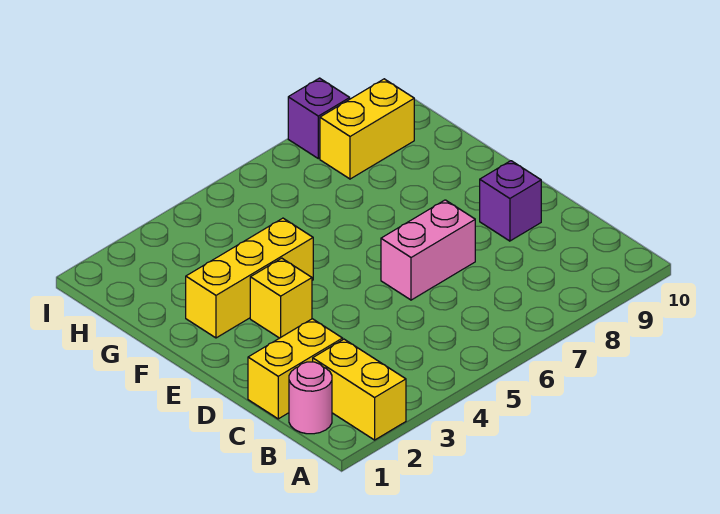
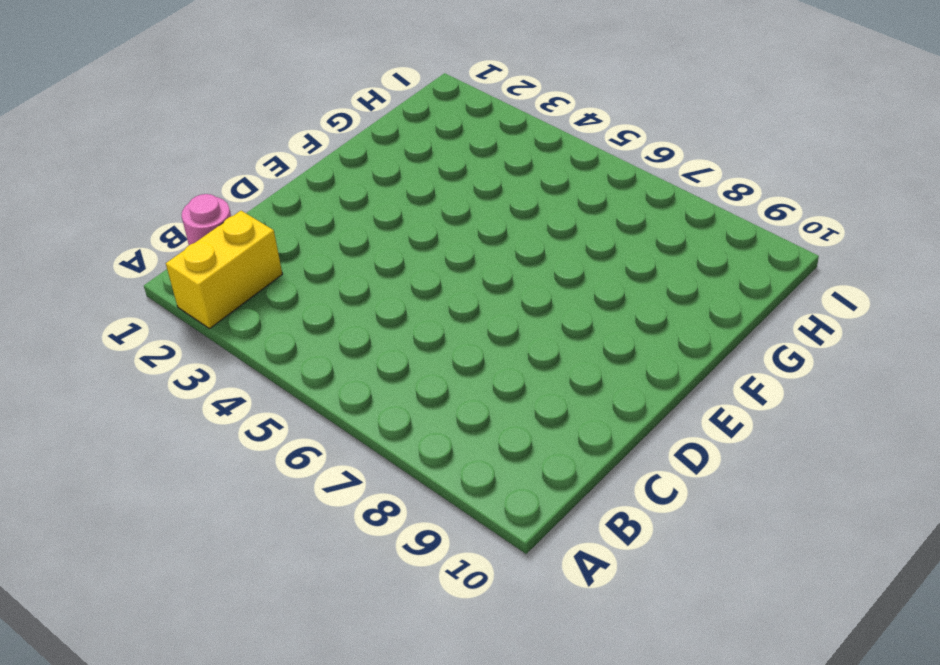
none -> yellow brick C1:C2 level 1
none -> pink brick D6:D7 level 1

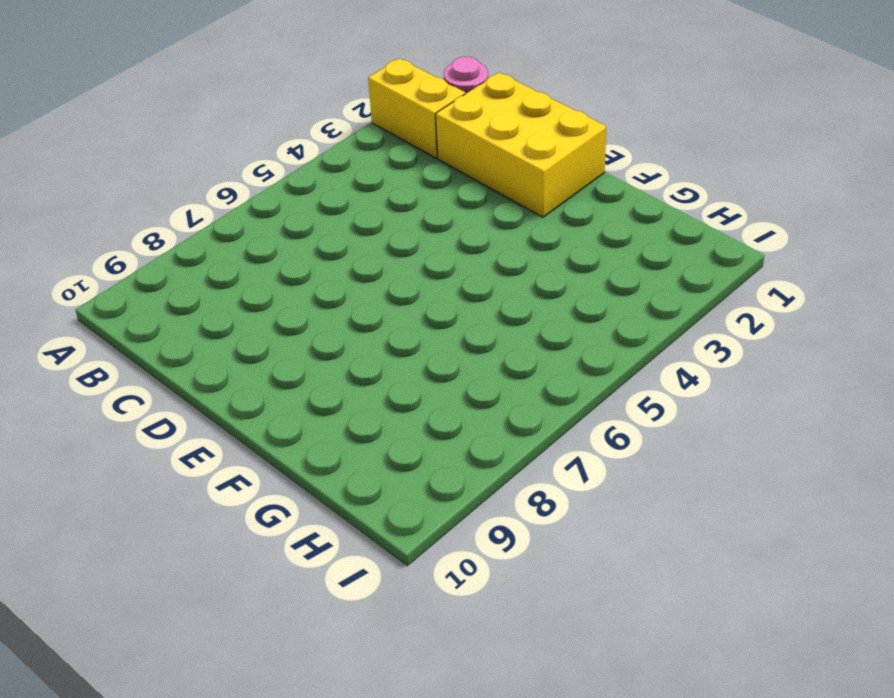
yellow brick C1:E2 level 1 -> yellow brick C1:C2 level 1
none -> pink brick D6:D7 level 1
none -> purple brick D9 level 1

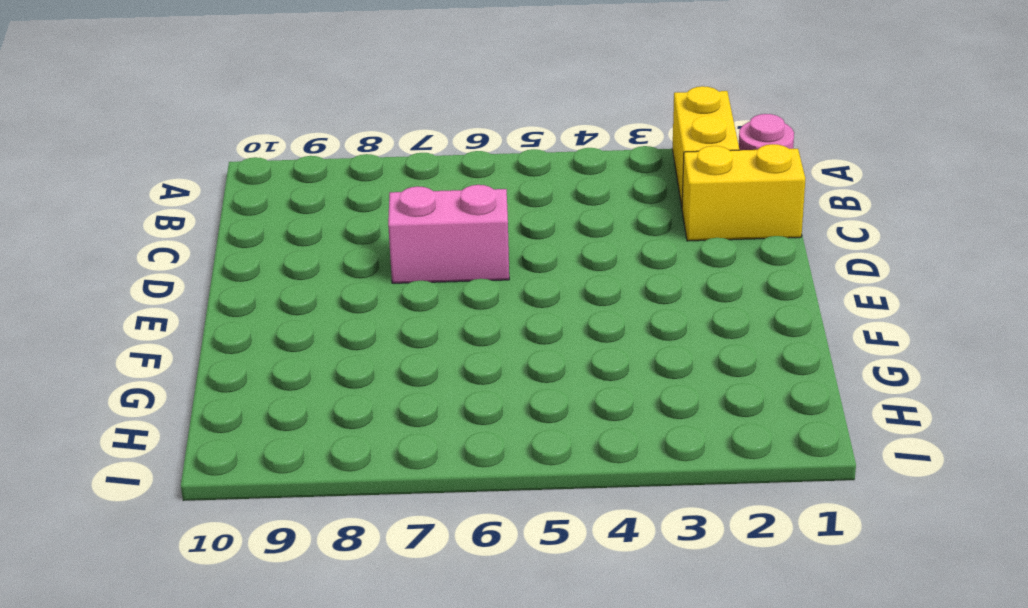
none -> purple brick D9 level 1
none -> yellow brick E3 level 1

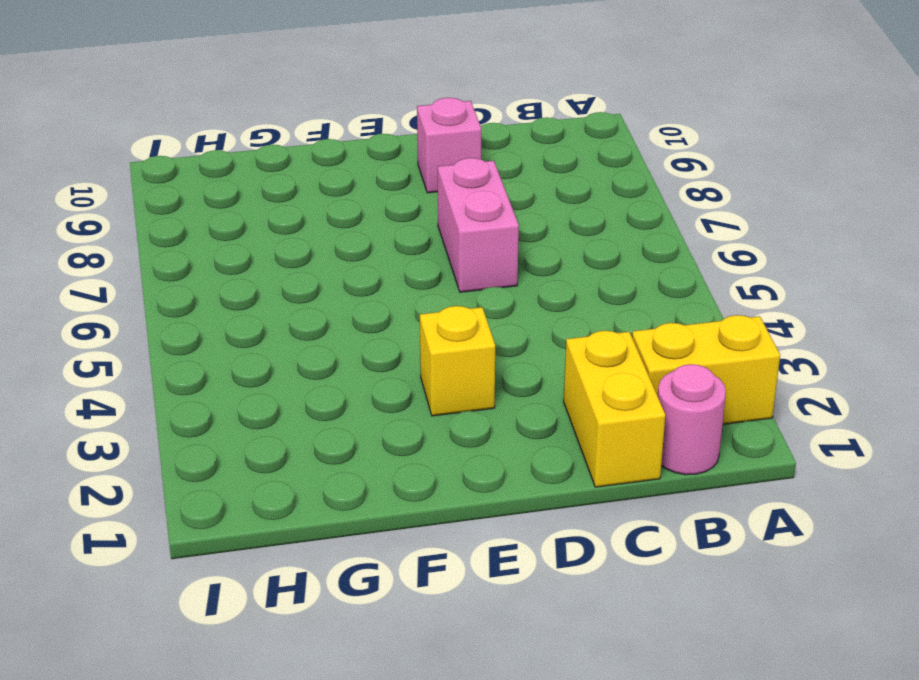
pink brick D9 level 1 -> purple brick D9 level 1
none -> yellow brick F2:F4 level 1
none -> yellow brick H8:H9 level 1

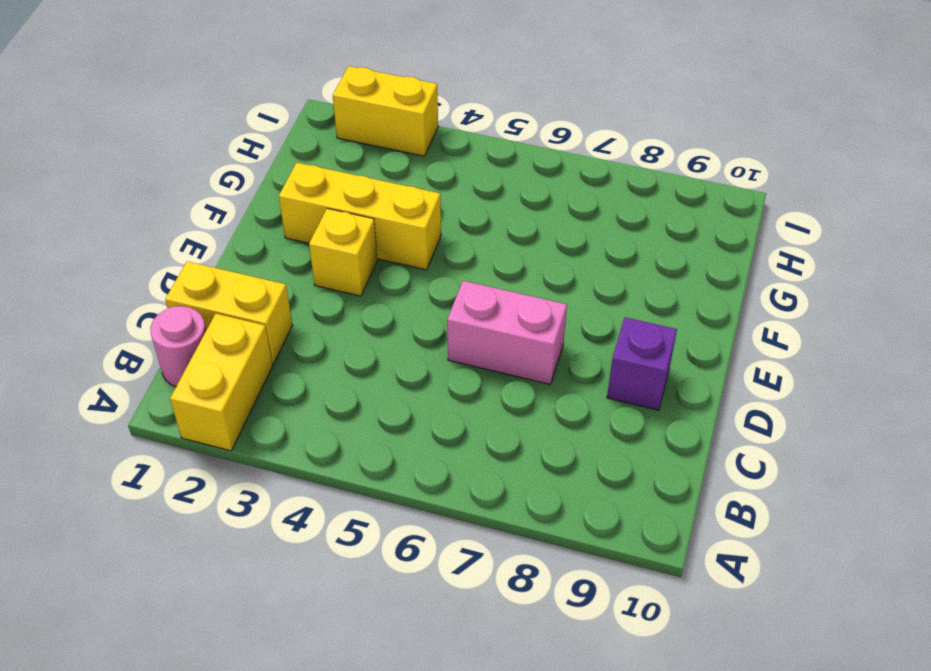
yellow brick I2:I3 level 1 -> yellow brick H8:H9 level 1
none -> purple brick I8 level 1

